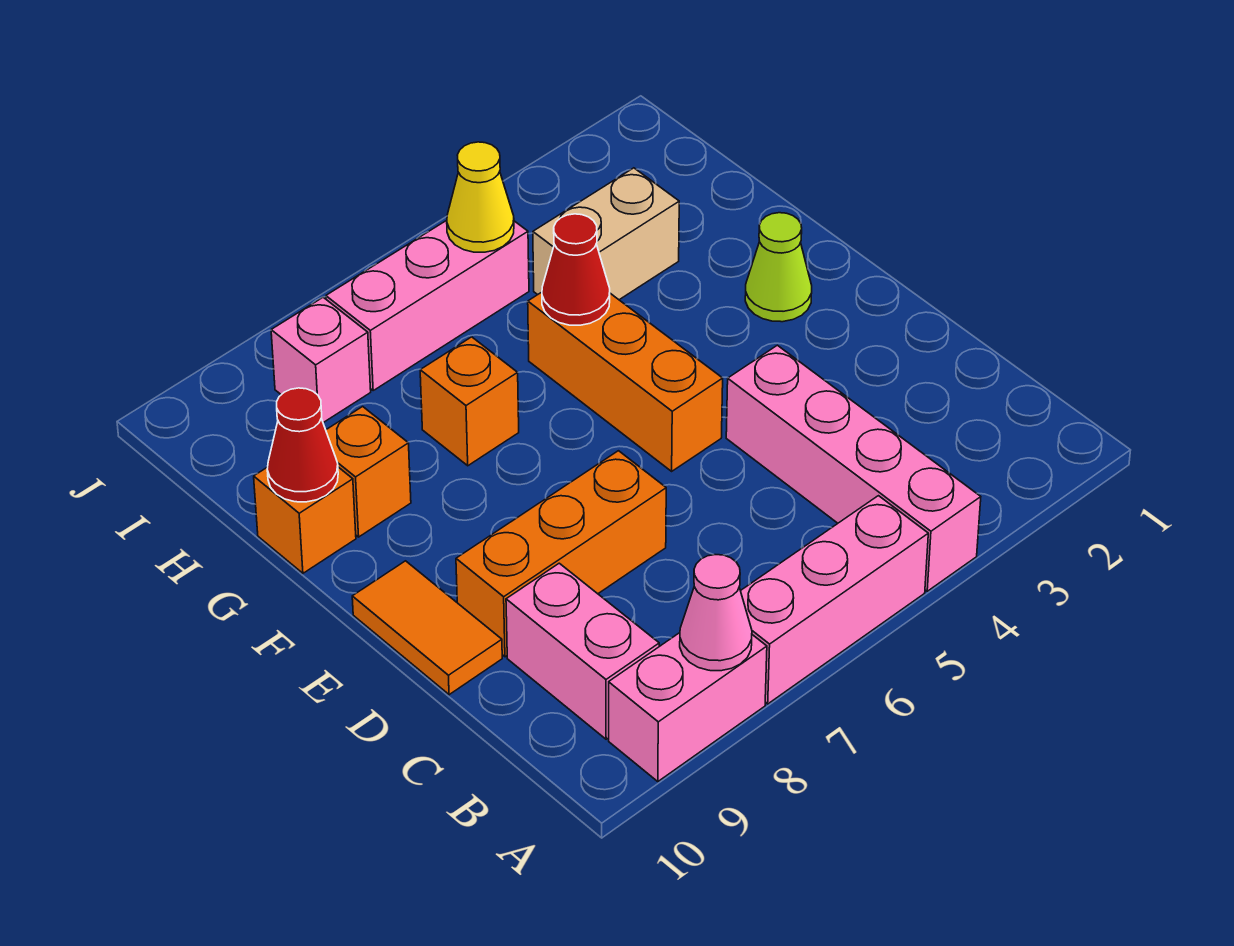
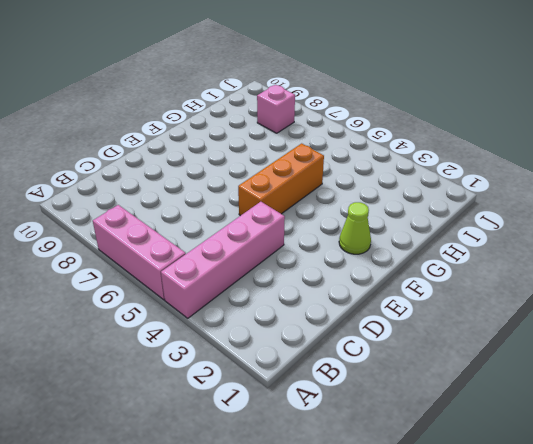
none -> pink brick A8:A9 level 1
none -> pink brick B9:C9 level 1
none -> orange brick D7:D9 level 1

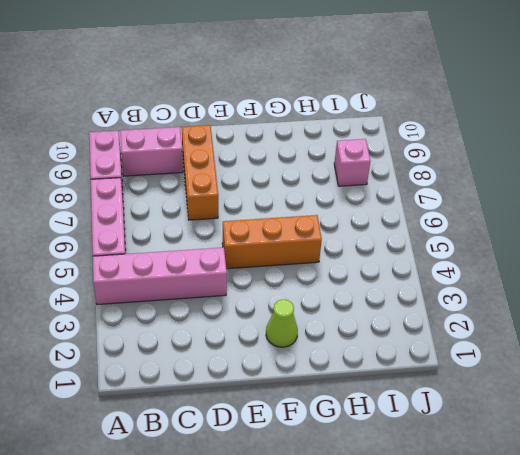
none -> orange tile D10:E10 level 1
none -> orange brick G7 level 1
none -> orange brick G9 level 1

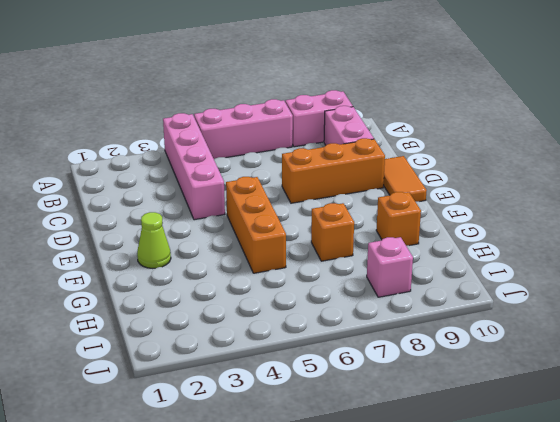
none -> orange brick G10 level 1
none -> tan brick H3:H4 level 1
none -> pink brick I5:I7 level 1

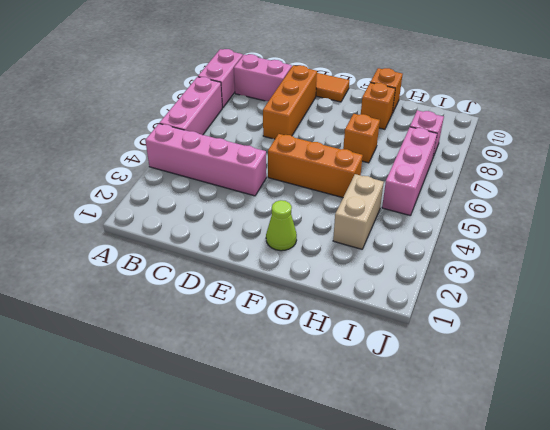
none -> pink cone A8 level 2
none -> red cone G5 level 2
none -> red cone G10 level 2

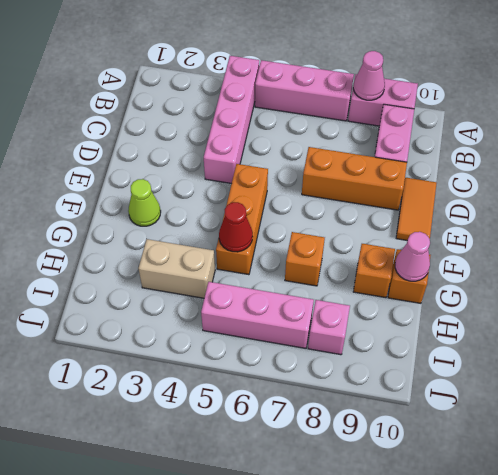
pink cone G10 level 2 -> red cone G10 level 2
none -> yellow cone I5 level 2

